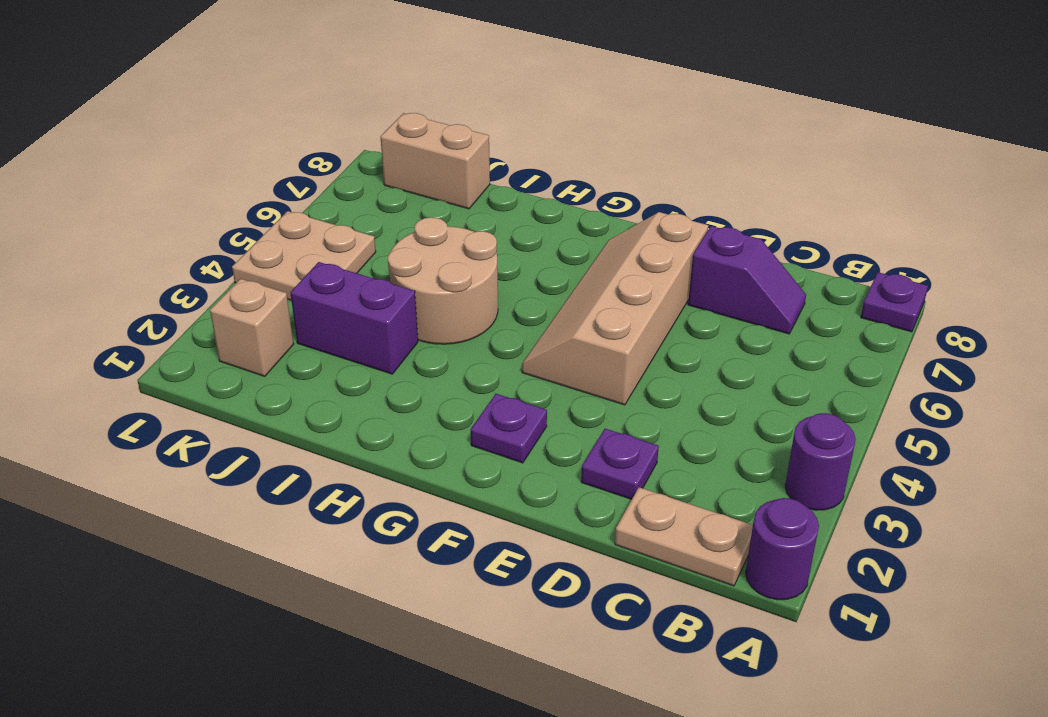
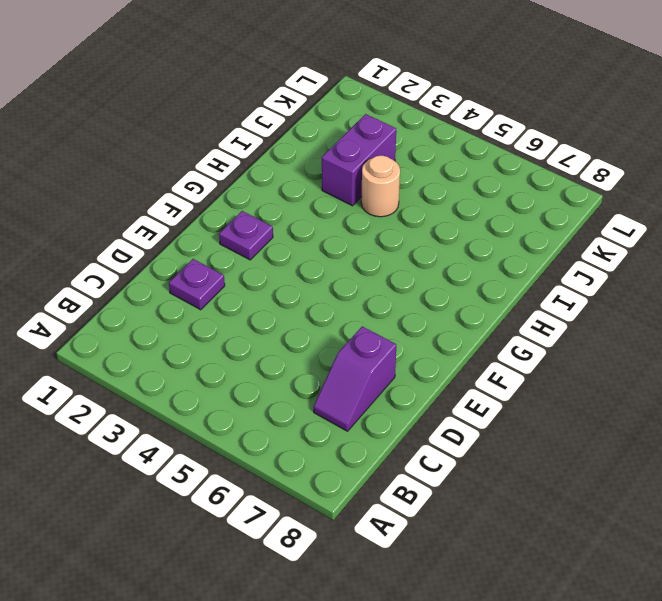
tan round brick I4 level 1 -> tan round brick H4:I5 level 1
none -> purple round brick A1 level 1
none -> purple round brick A3 level 1
none -> purple plate A8 level 1

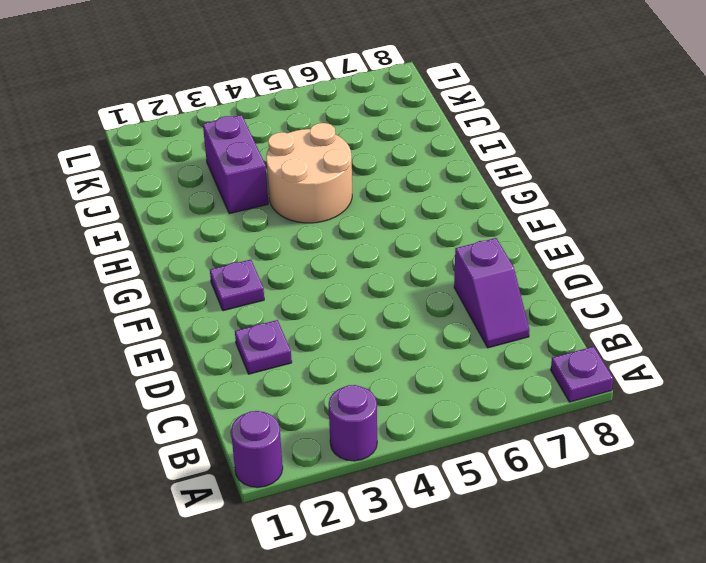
none -> tan plate B1:C1 level 1
none -> tan slope E4:F7 level 1 top E
none -> tan brick J8:K8 level 1

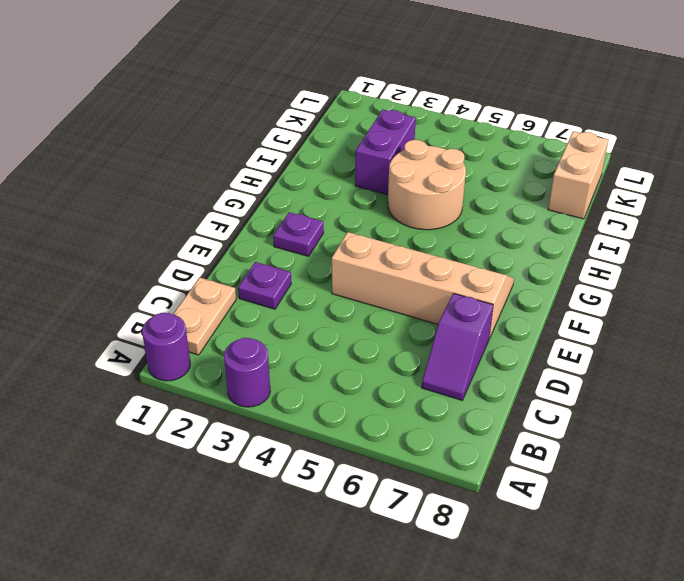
none -> purple plate A8 level 1
none -> tan brick K2 level 1
none -> tan plate K4:L5 level 1

